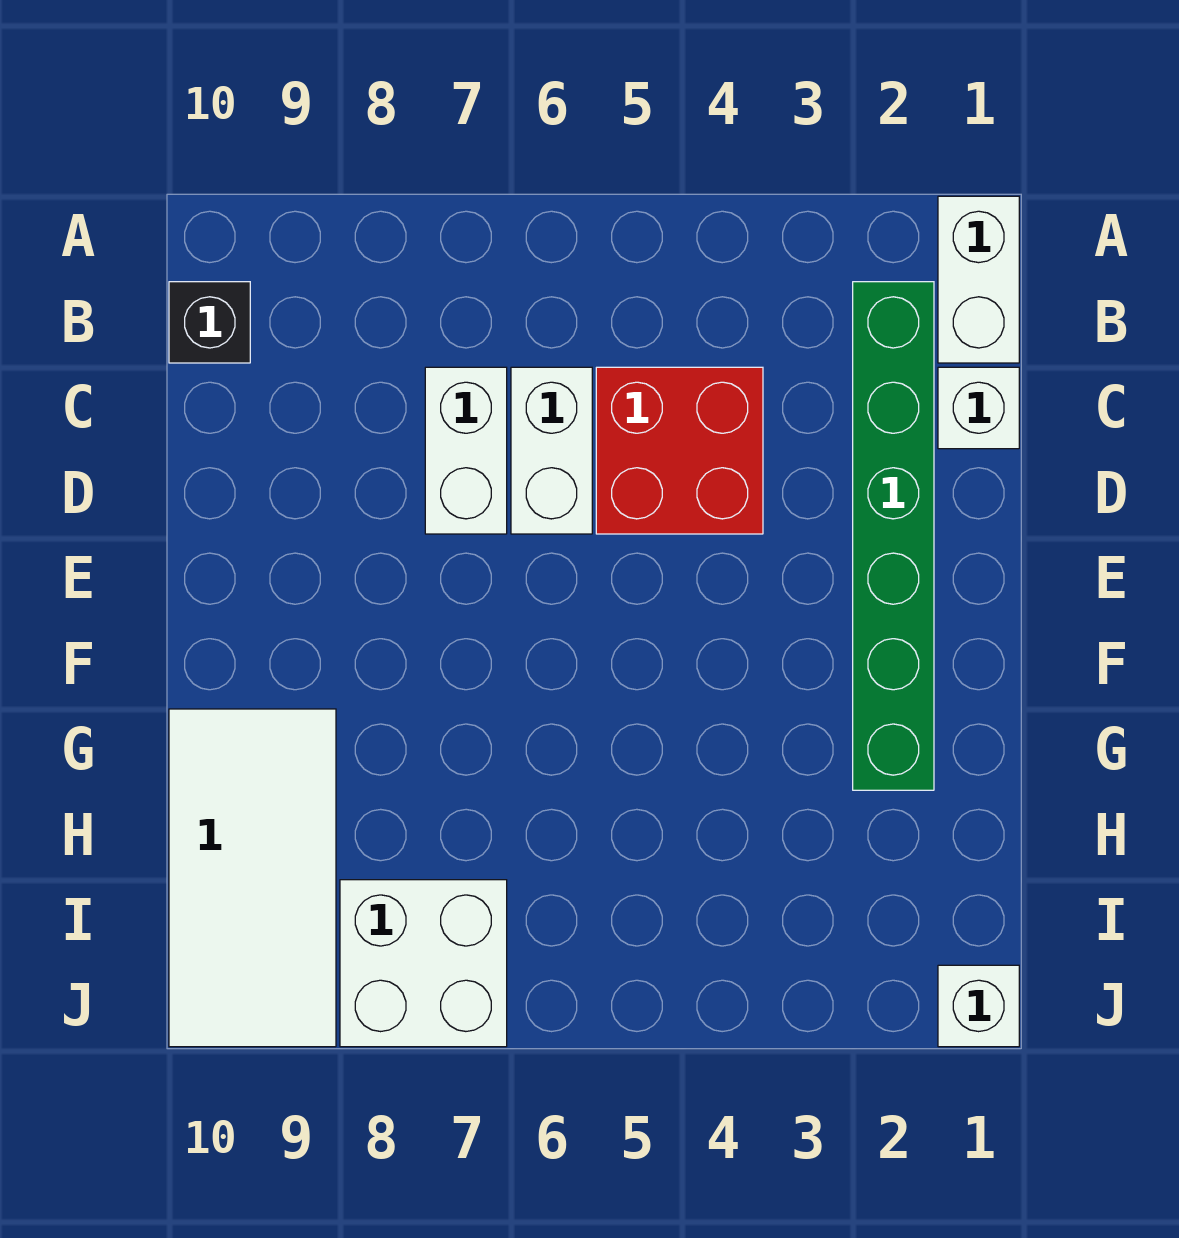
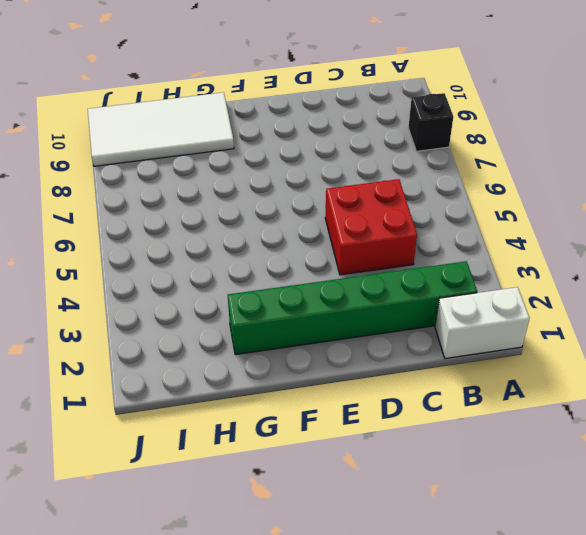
black brick A8 level 1 -> black brick B10 level 1
none -> white brick C1 level 1
none -> white brick C6:D6 level 1

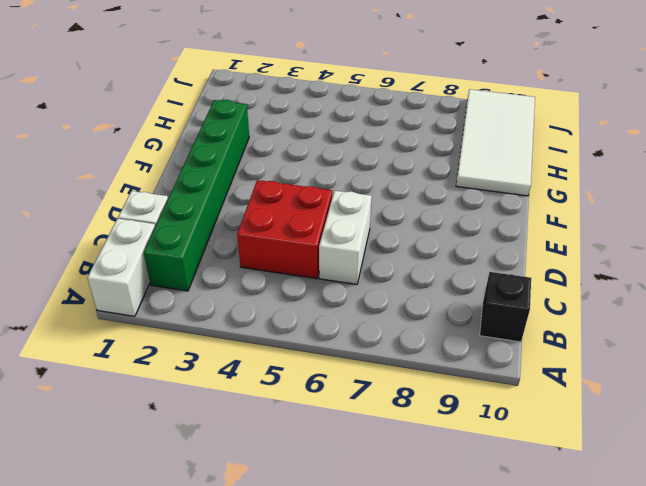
none -> white brick C7:D7 level 1
none -> white brick I7:J8 level 1

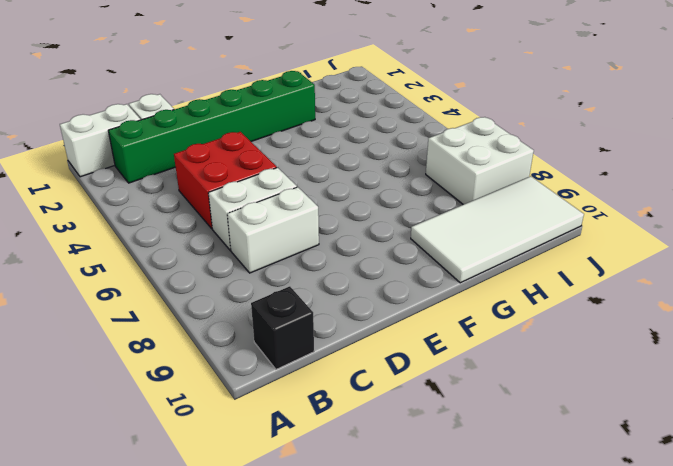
none -> white brick J1 level 1

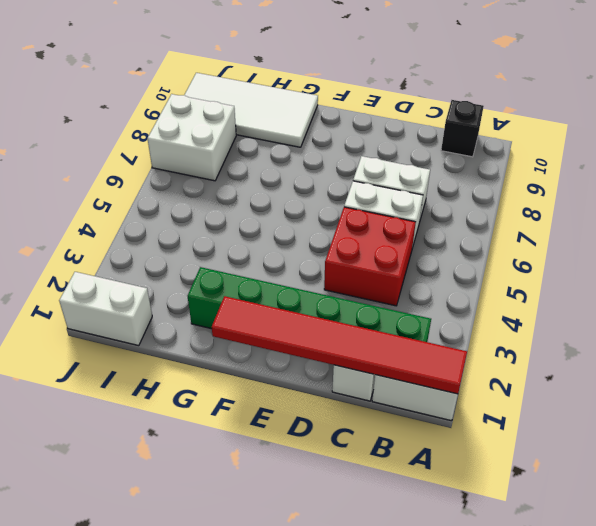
red tile A1:F1 level 2 -> none
white brick I1:J1 level 1 -> white brick J1 level 1

